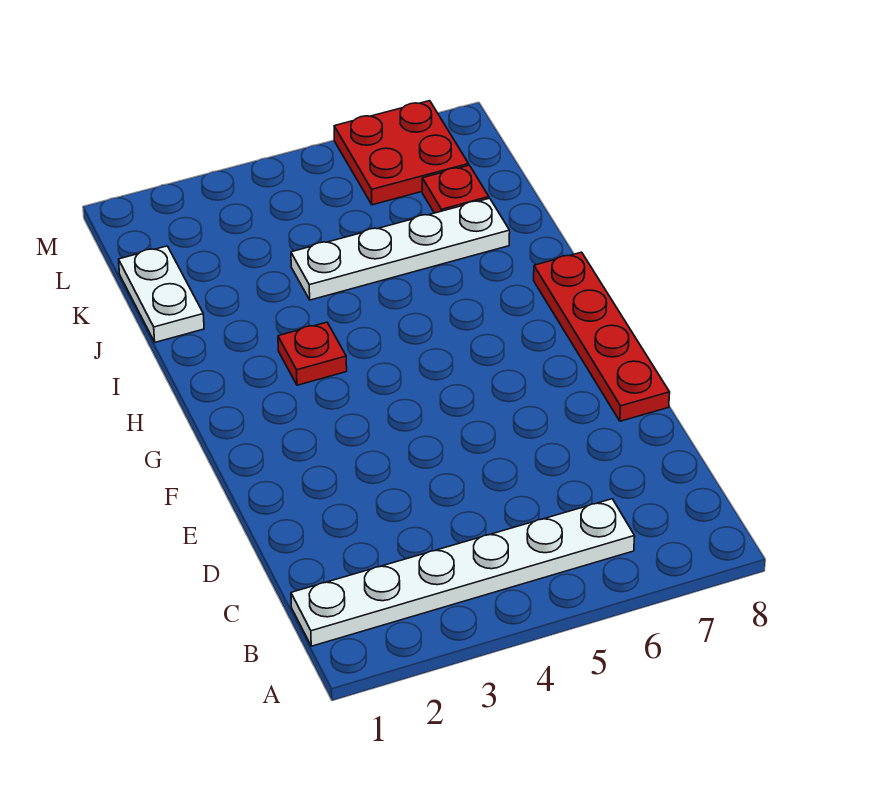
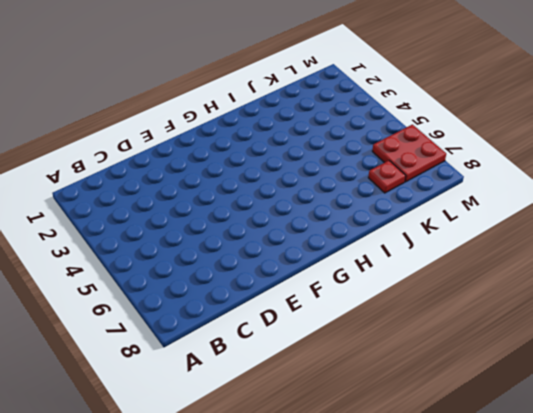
none -> white plate B1:B6 level 1
none -> red plate E8:H8 level 1

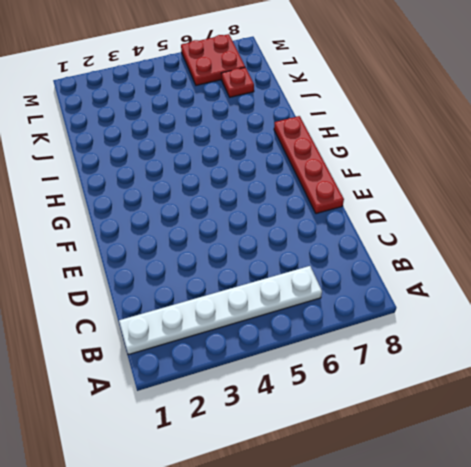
none -> red plate H3 level 1
none -> white plate J1:K1 level 1

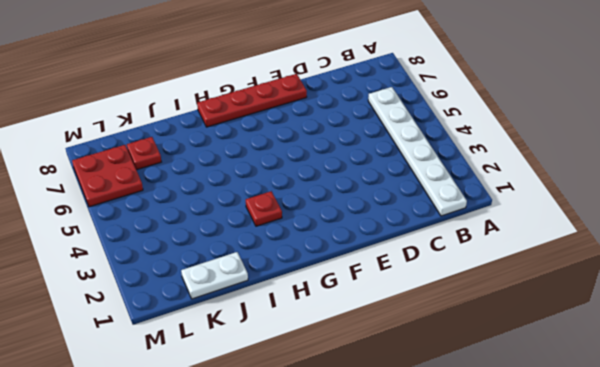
none -> white plate J4:J7 level 1

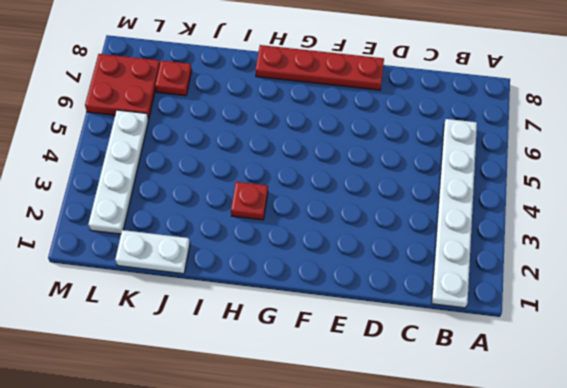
white plate L2:L5 level 1 -> white plate J4:J7 level 1

